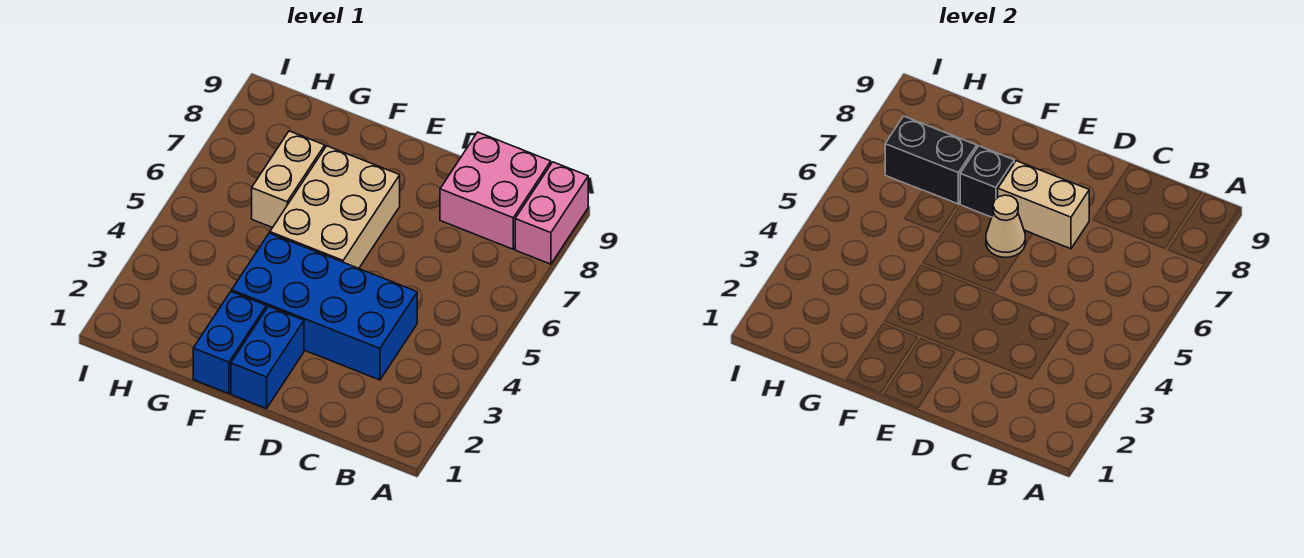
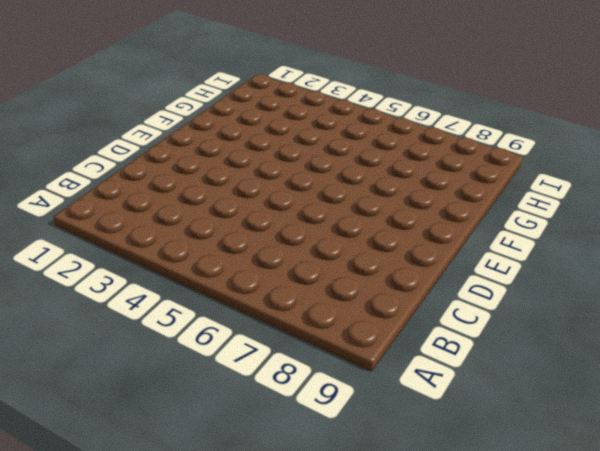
none -> pink brick A8:A9 level 1
none -> pink brick B8:C9 level 1

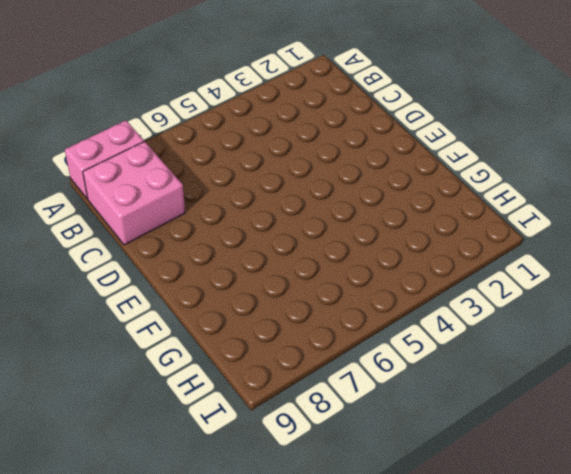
none -> blue brick C3:F4 level 1
none -> blue brick E1:E2 level 1

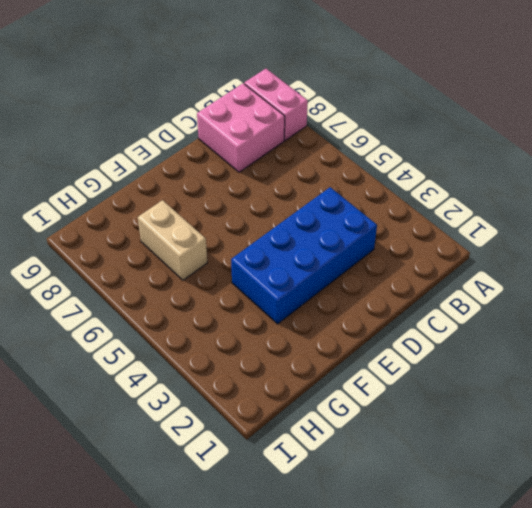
none -> blue brick E1:E2 level 1
none -> tan brick E5:F7 level 1

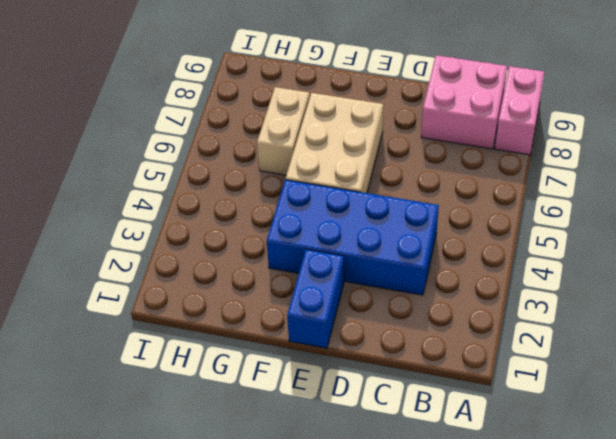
none -> blue brick F1:F2 level 1
none -> tan brick D7:E7 level 2

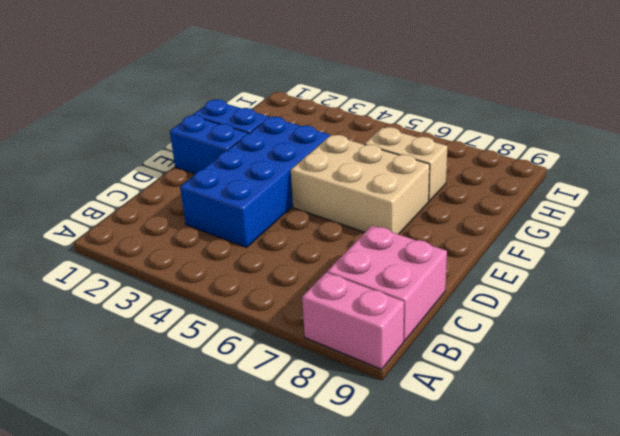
none -> tan brick D7:E7 level 2
none -> tan cone E6 level 2

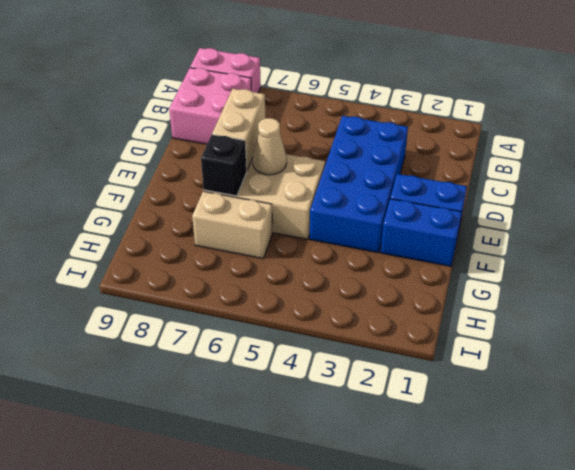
none -> black brick G7:H7 level 2

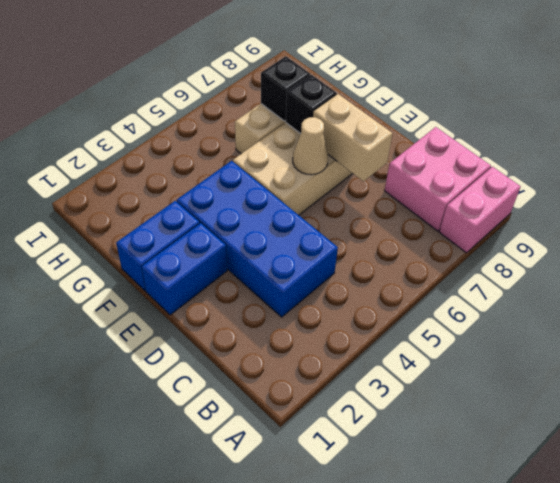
black brick G7 level 2 -> black brick G7:H7 level 2

